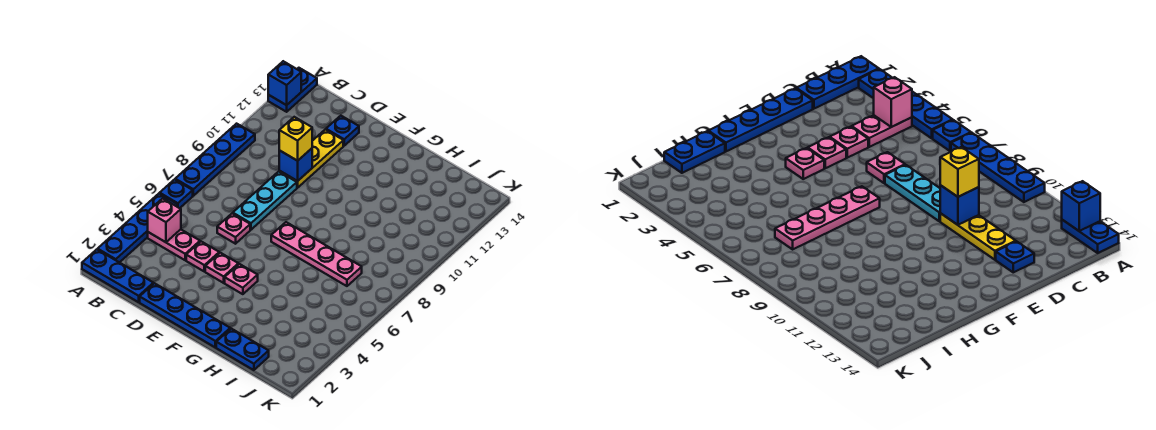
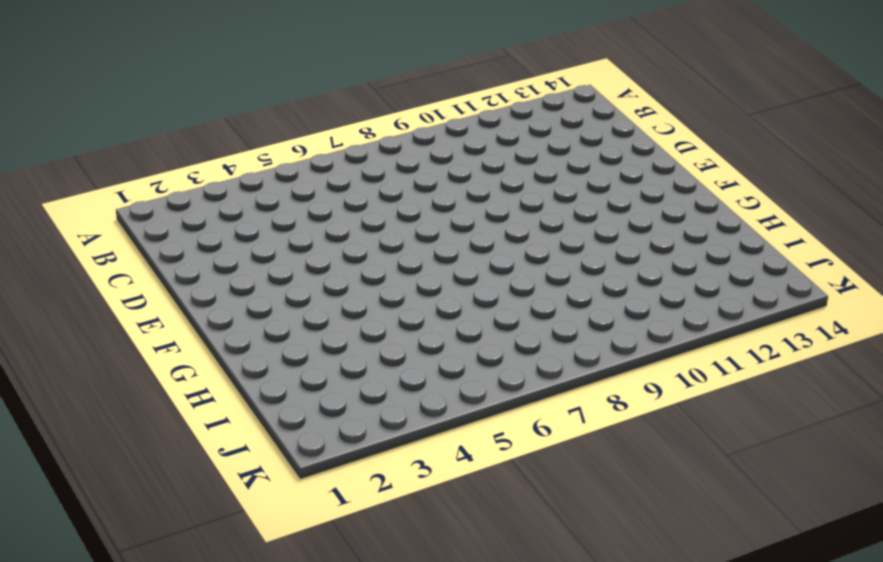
none -> blue plate A1:C1 level 1
none -> blue plate A2:A5 level 1
none -> blue plate A6 level 1

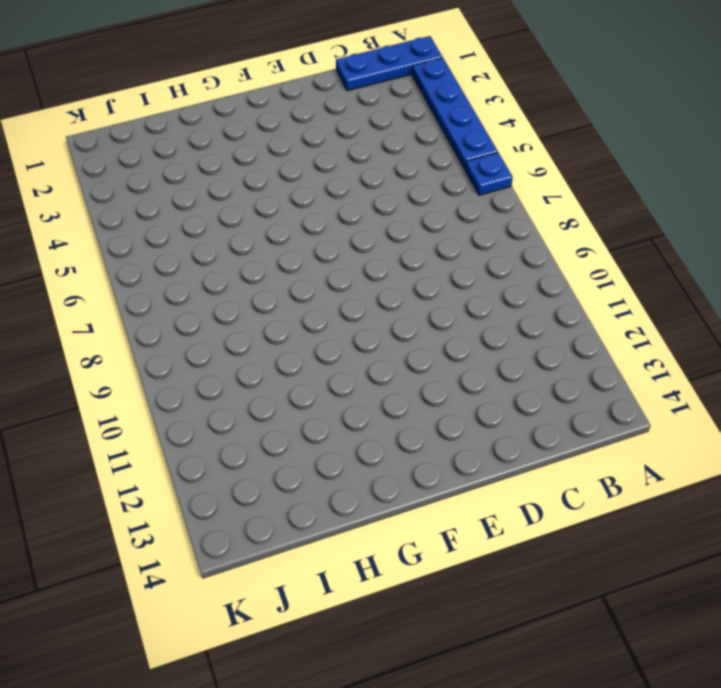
none -> blue plate A7:A10 level 1
none -> blue plate A13:A14 level 1
none -> pink plate B4:C4 level 1

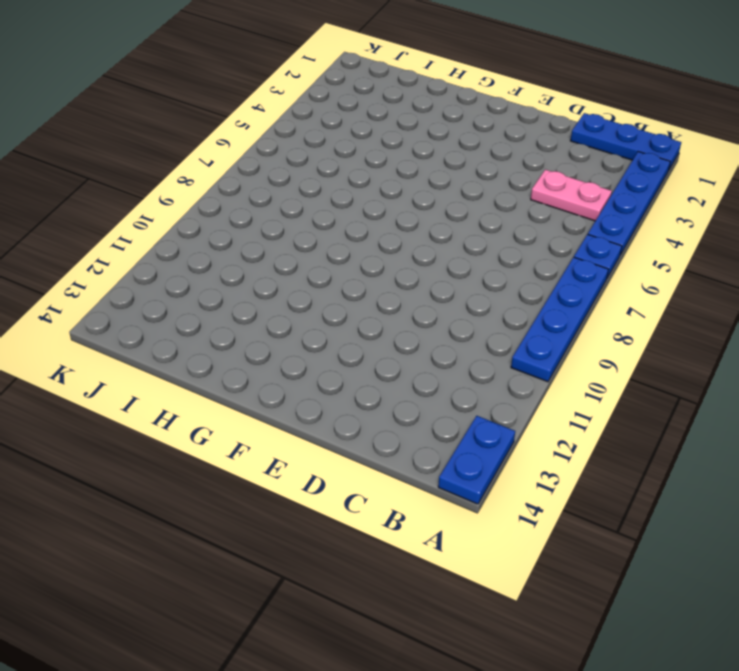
none -> blue plate D1:G1 level 1
none -> pink plate D4 level 1
none -> pink plate D6 level 1

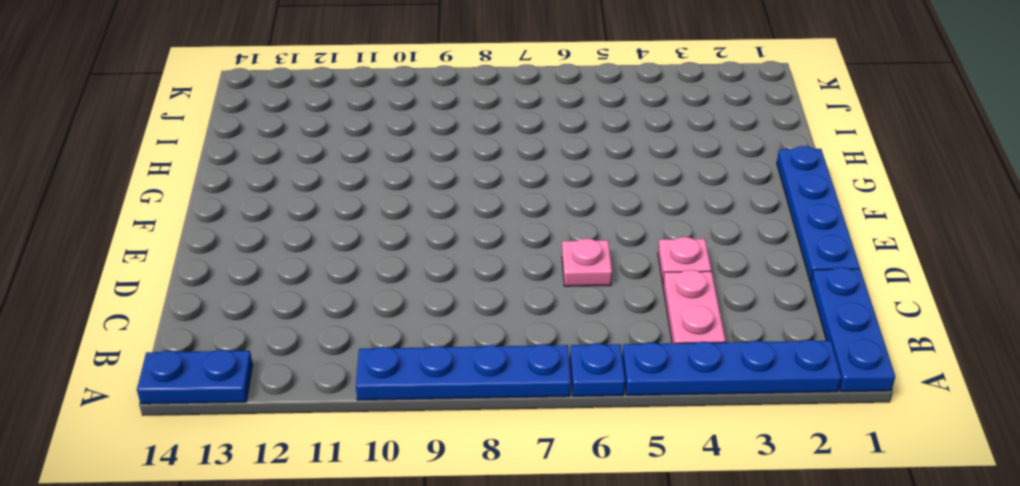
none -> cyan plate D7:D9 level 1
none -> yellow plate D10:D12 level 1
none -> blue plate D13 level 1

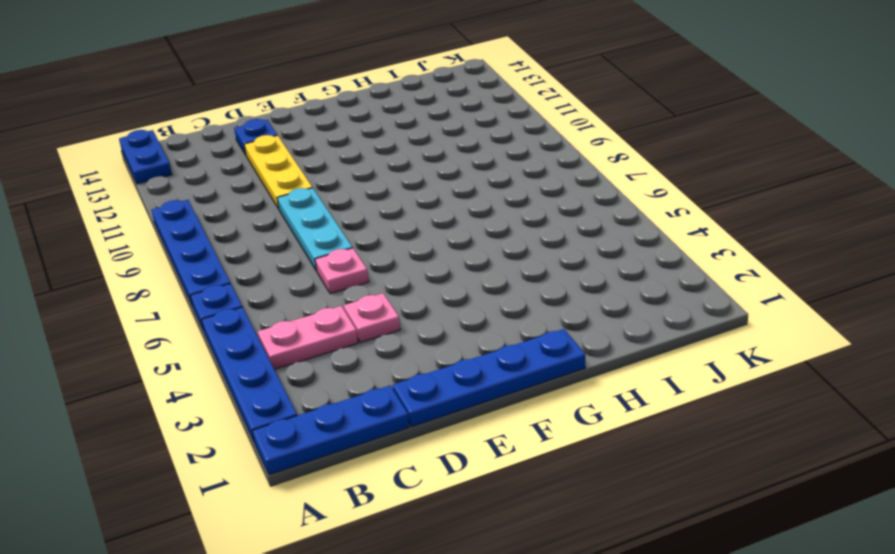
none -> pink plate E4 level 1
none -> pink plate F4 level 1
none -> pink plate F7:I7 level 1

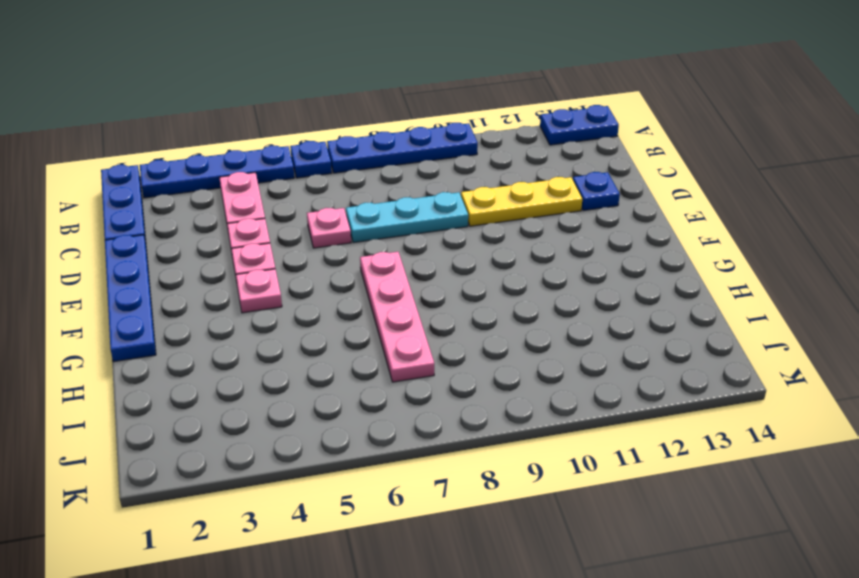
none -> blue plate H1:I1 level 1
none -> blue brick A13 level 2
none -> pink brick B4 level 2

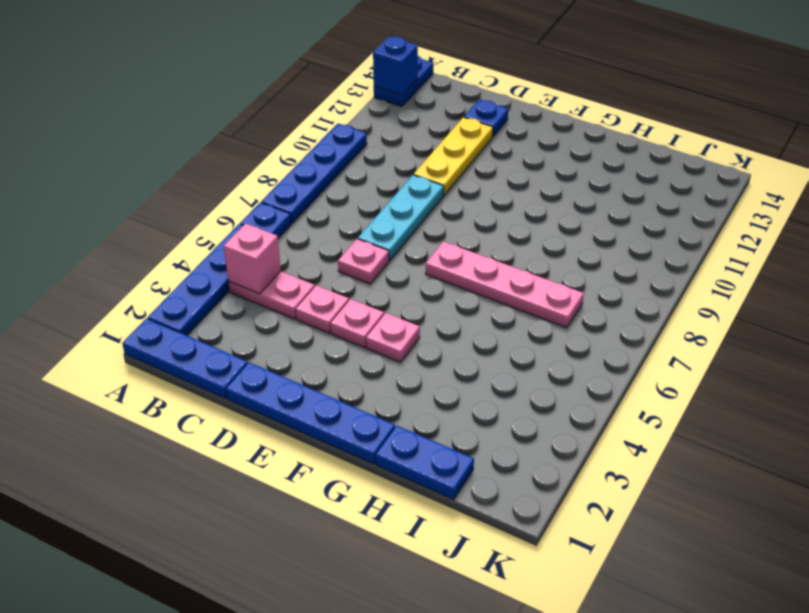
none -> blue brick D10 level 2
none -> yellow brick D10 level 3

